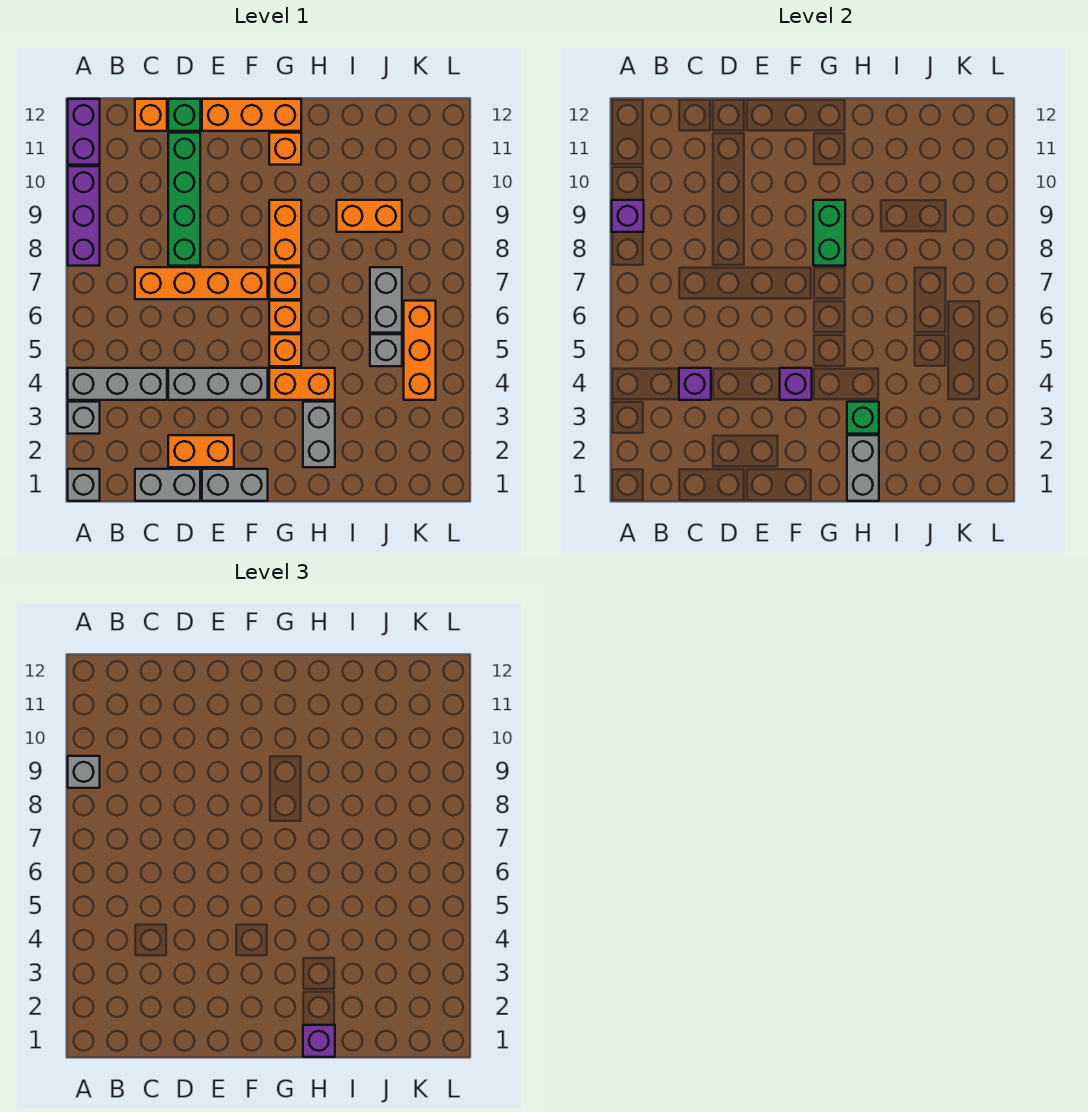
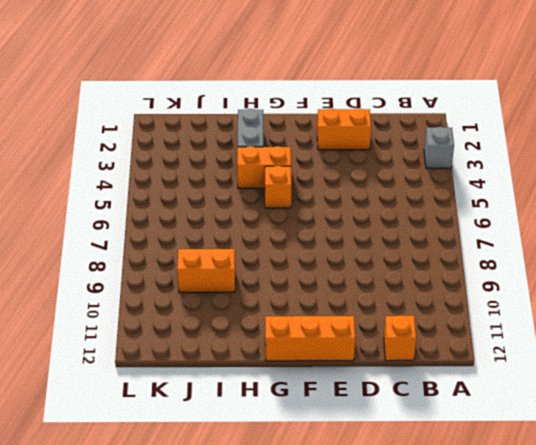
none -> grey brick A1 level 1
none -> grey brick A4:C4 level 1
none -> purple brick A8:A10 level 1
none -> purple brick A11:A12 level 1

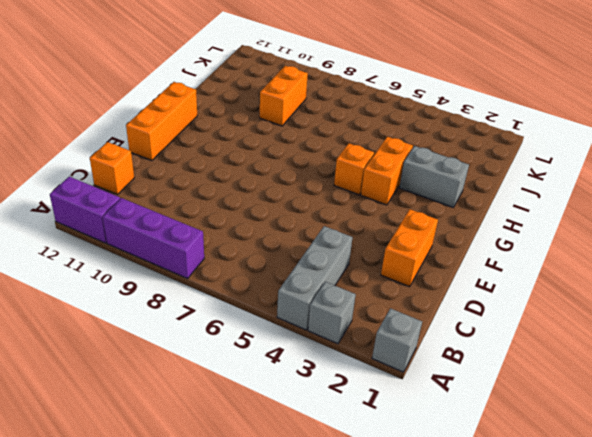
none -> grey brick C1:D1 level 1
none -> orange brick C7:F7 level 1
none -> grey brick D4:F4 level 1
none -> green brick D8:D11 level 1

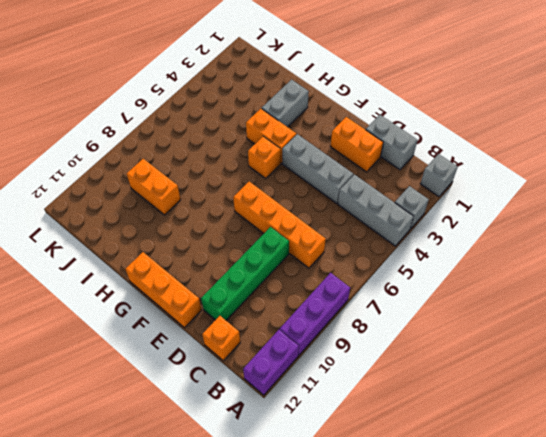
none -> green brick D12 level 1
none -> grey brick E1:F1 level 1
none -> orange brick G6 level 1
none -> orange brick G7 level 1

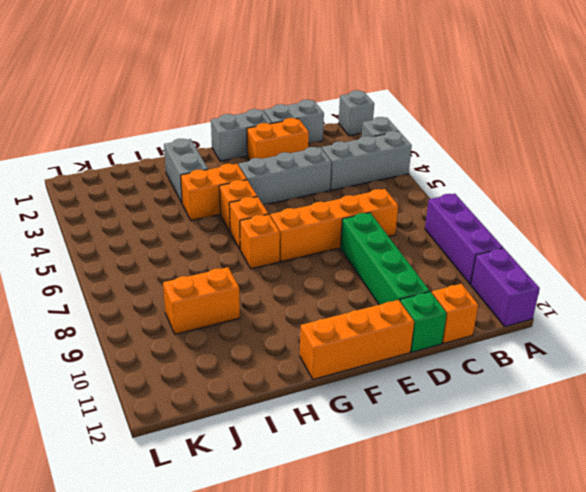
none -> orange brick G8:G9 level 1
none -> orange brick G11 level 1
none -> grey brick J5 level 1
none -> grey brick J6:J7 level 1

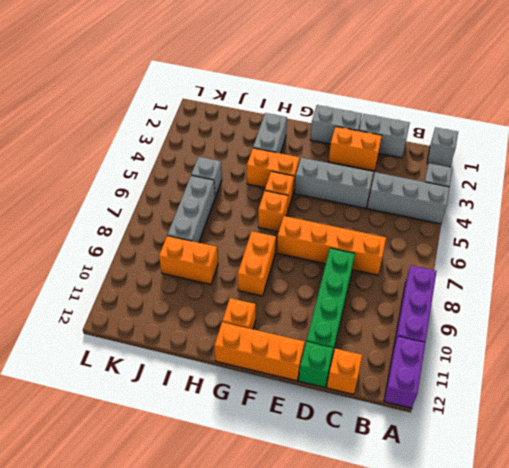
grey brick J6:J8 level 1 -> grey brick J6:J7 level 1
none -> orange brick G7 level 1
none -> orange brick K4:K6 level 1
none -> purple brick A9 level 2
none -> purple brick C4 level 2

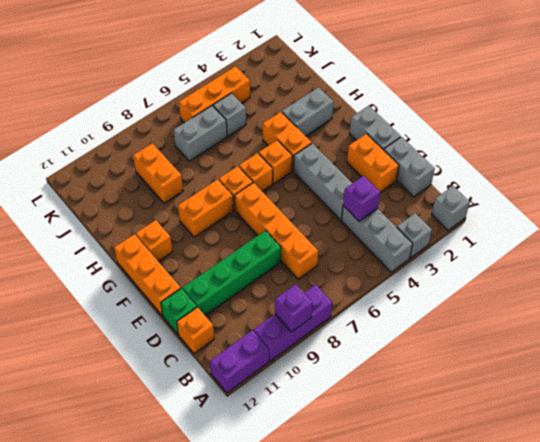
none -> purple brick F4 level 2
none -> green brick G8:G9 level 2
none -> grey brick H1:H2 level 2
none -> green brick H3 level 2

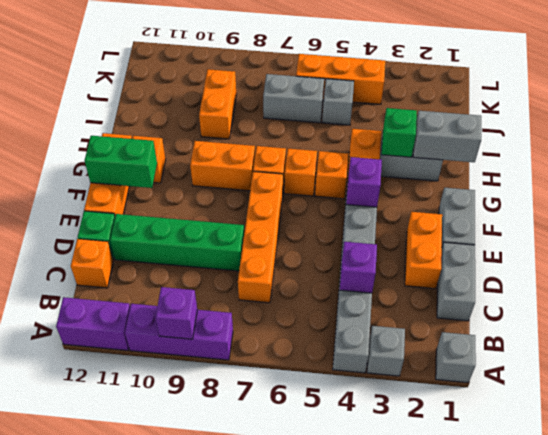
green brick F11:F12 level 2 -> green brick G8:G9 level 2
none -> grey brick A9 level 3
none -> purple brick H1 level 3

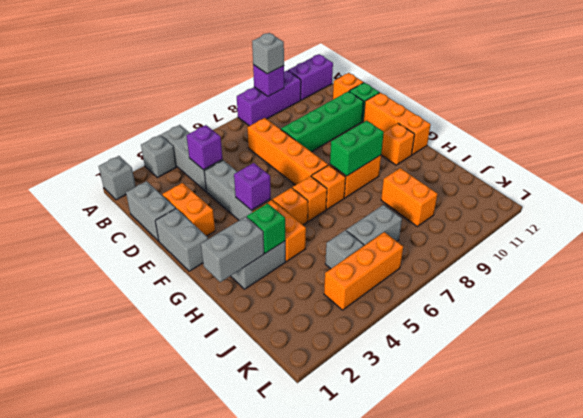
none -> purple brick H1 level 3

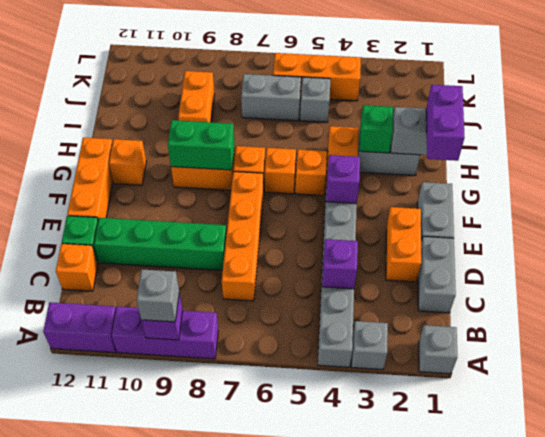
purple brick G1:H1 level 3 -> purple brick H1 level 3

